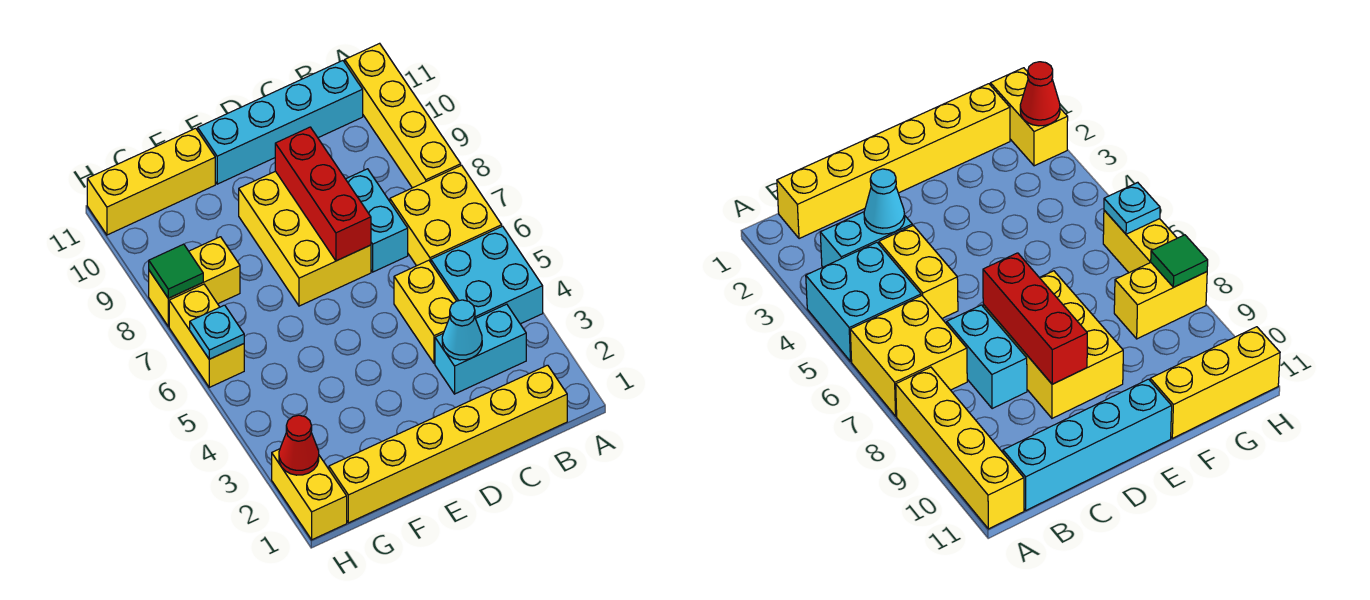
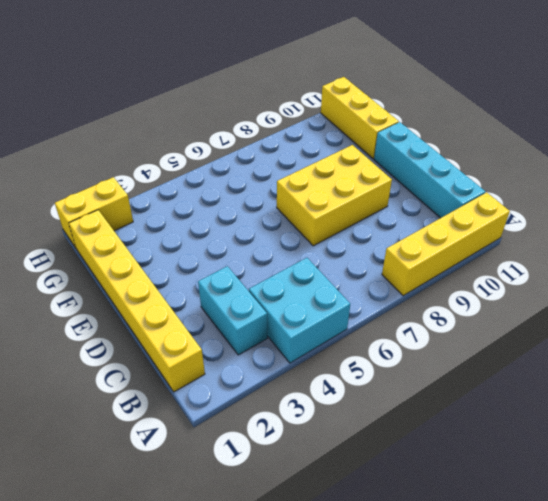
none -> yellow brick A6:B7 level 1
none -> yellow brick C4:C5 level 1
none -> cyan brick C7:C8 level 1

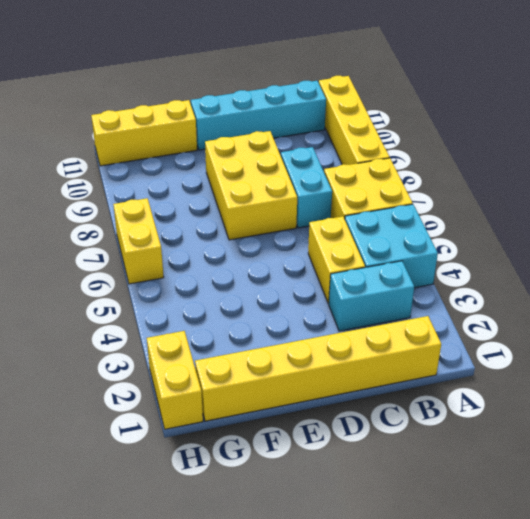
none -> yellow brick G8:H8 level 1
none -> cyan cone C3 level 2
none -> red brick D7:D9 level 2

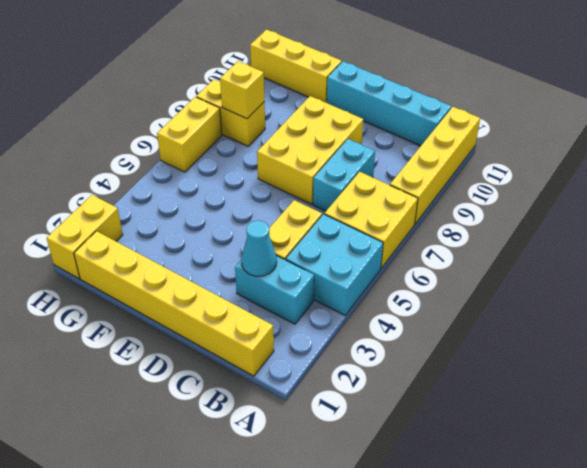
yellow brick G8 level 2 -> none
none -> red brick D7:D9 level 2
none -> red cone H2 level 2
none -> cyan plate H6 level 2

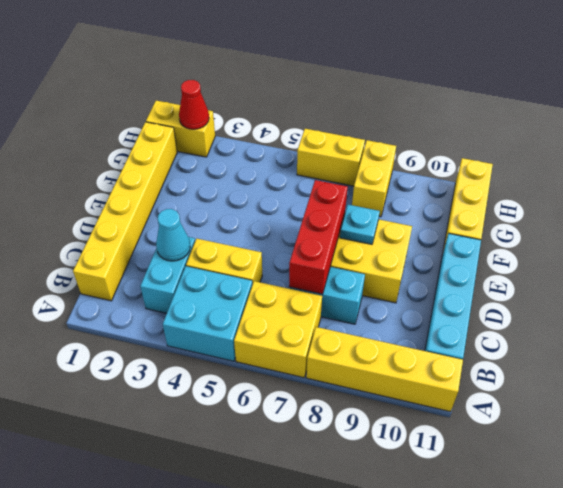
red brick C7:E7 level 2 -> red brick D7:D9 level 2
cyan plate E8 level 2 -> cyan plate H6 level 2
none -> green tile H8 level 2

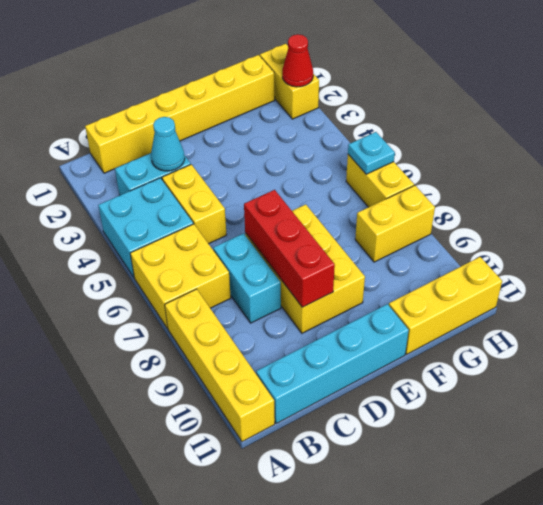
none -> green tile H8 level 2

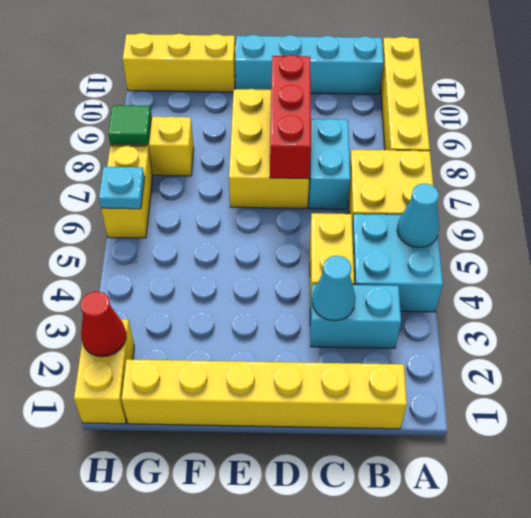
cyan cone A5 level 2 -> none

